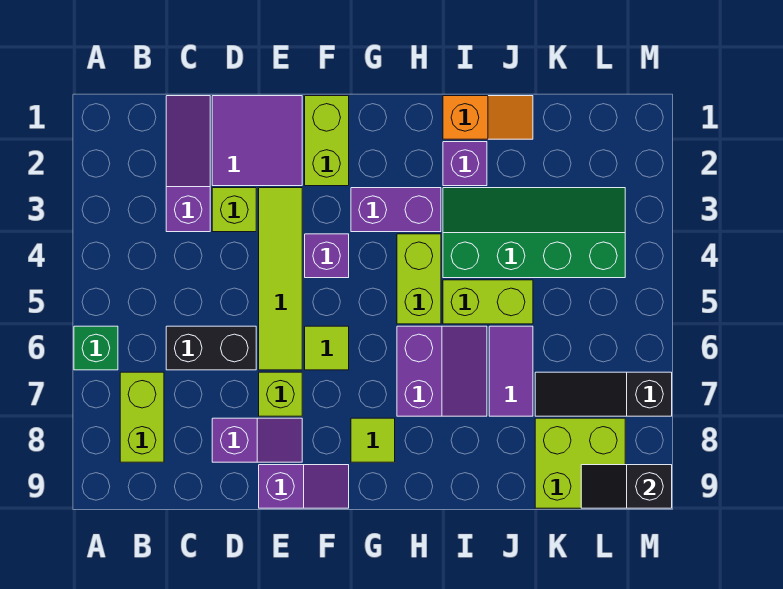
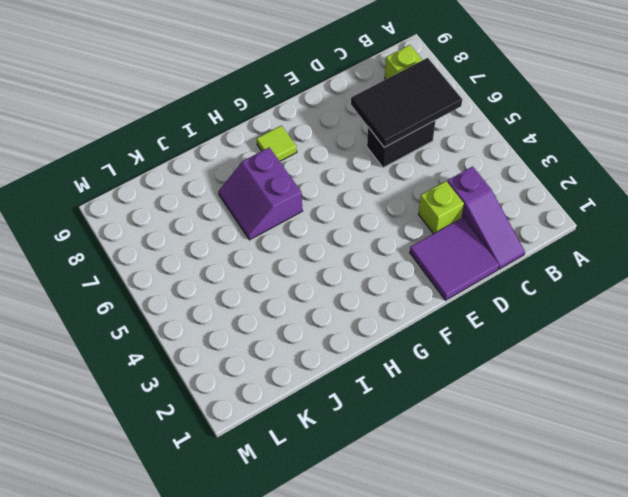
black tile B6:D7 level 2 -> none
none -> green brick A6 level 1
none -> purple slope D8:E8 level 1 top D
none -> lime tile E3:E6 level 1

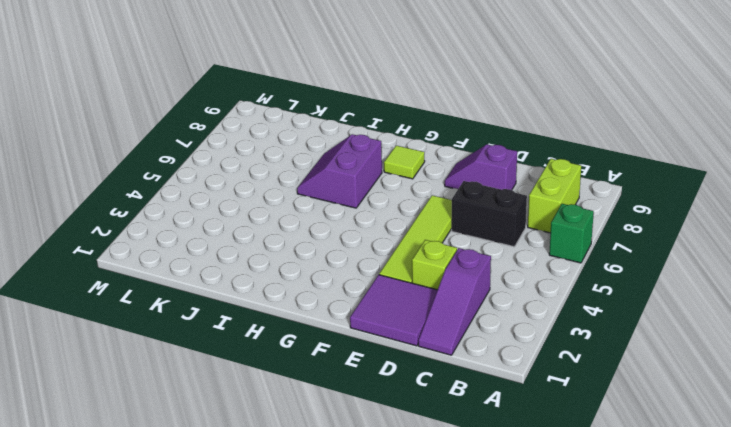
none -> lime brick E7 level 1
none -> purple slope E9:F9 level 1 top E
none -> lime brick F1:F2 level 1

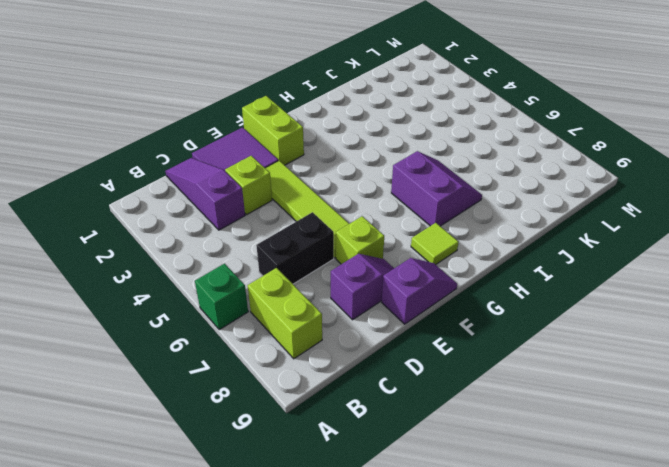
none -> purple brick F4 level 1
none -> lime tile F6 level 1
none -> purple brick G3:H3 level 1

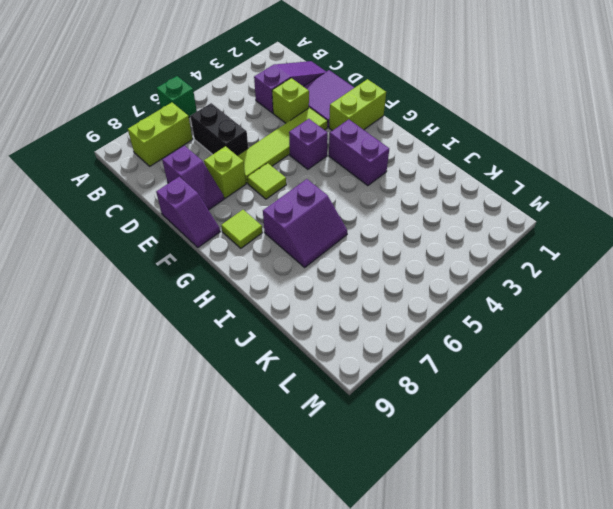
none -> lime brick H4:H5 level 1
none -> orange slope I1:J1 level 1 top I
none -> purple brick I2 level 1

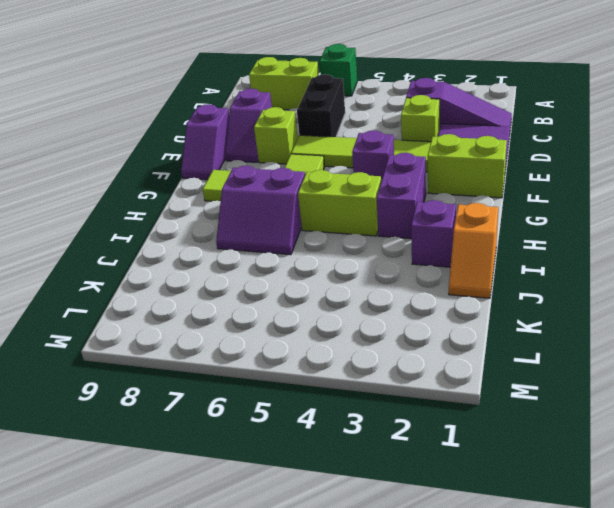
none -> green slope I3:L4 level 1 top 4
none -> lime brick I5:J5 level 1
none -> purple tile J6:J7 level 1

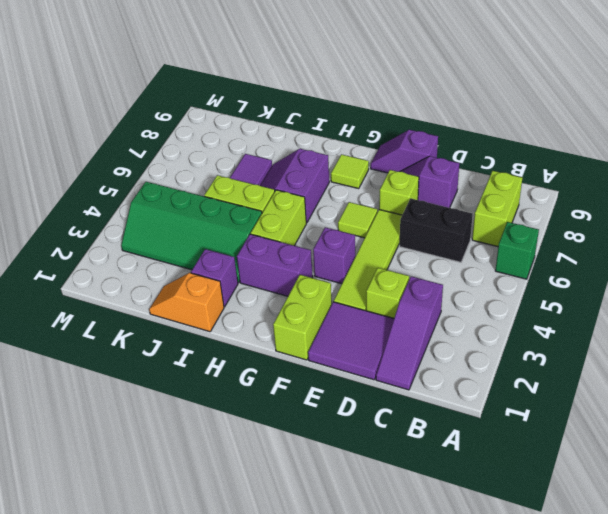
none -> black slope K7:M7 level 1 top M
none -> lime brick K8:L9 level 1
none -> black slope L9:M9 level 2 top M

